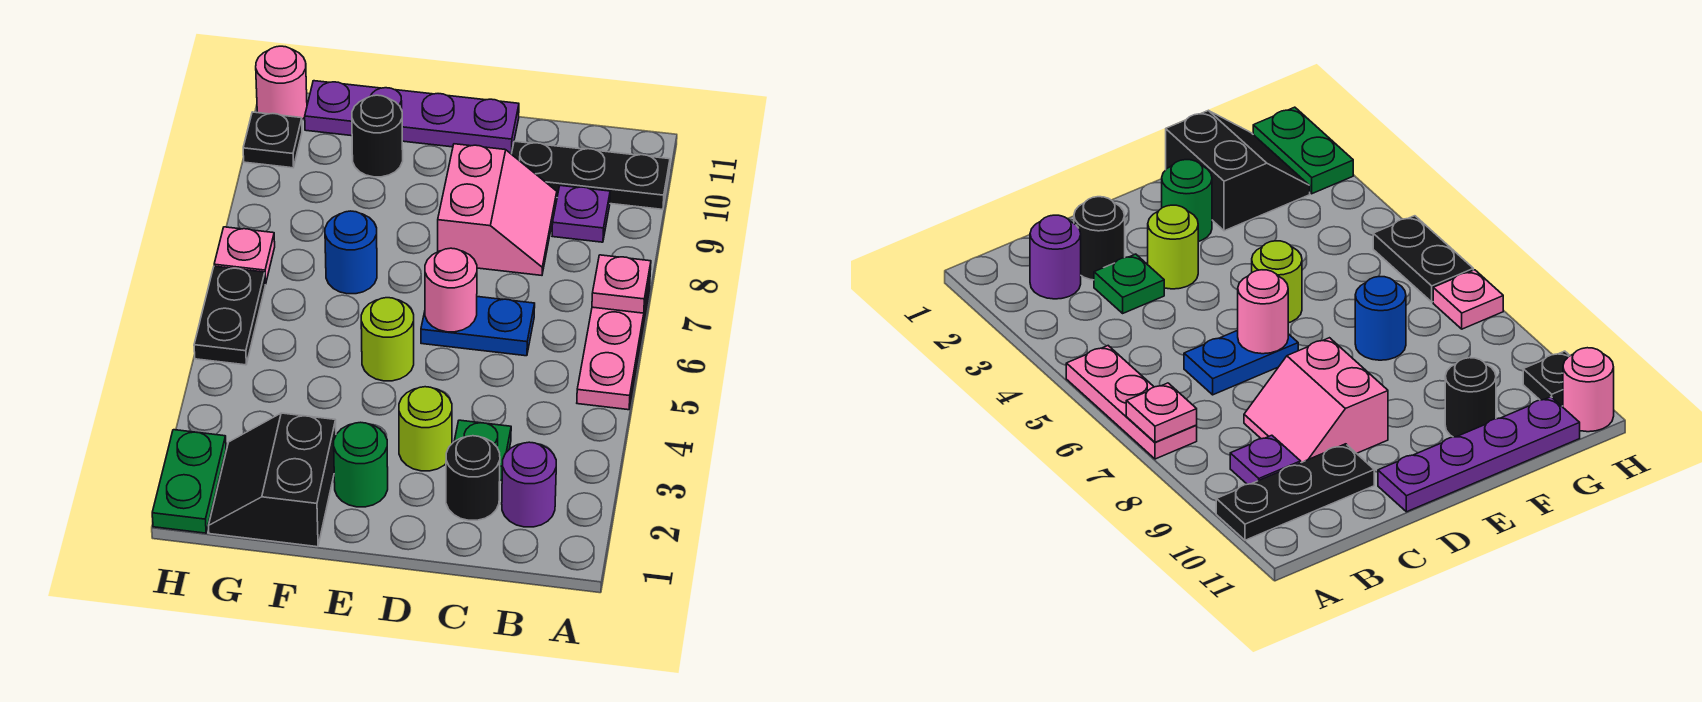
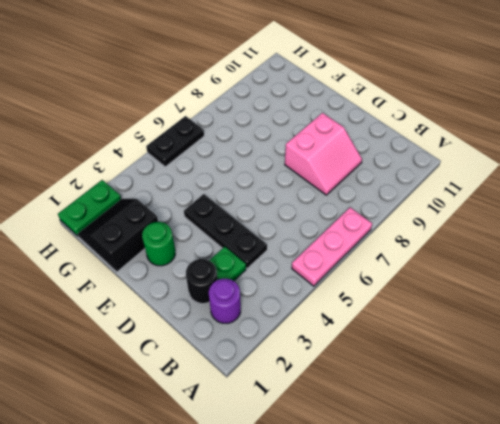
black plate C4:E4 level 1 -> black plate A10:C10 level 1
none -> purple plate B9 level 1
none -> blue plate C6:D6 level 1
none -> lime round brick D3 level 1

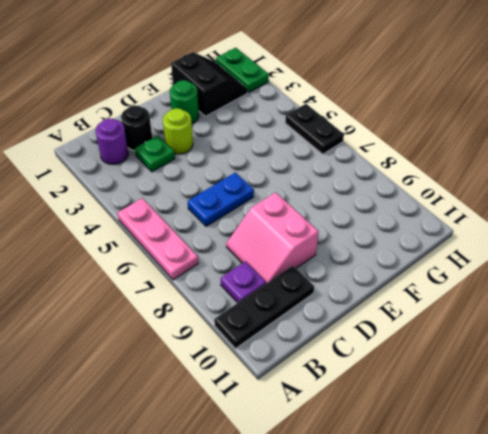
none -> purple plate D11:G11 level 1
none -> lime round brick E5 level 1
none -> blue round brick F7 level 1

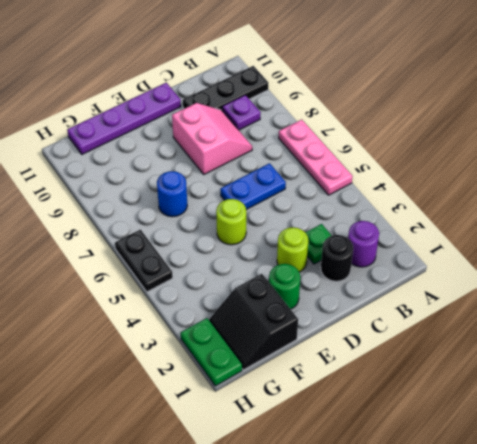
none -> black round brick F10 level 1
none -> pink plate H7 level 1
none -> black plate H10 level 1

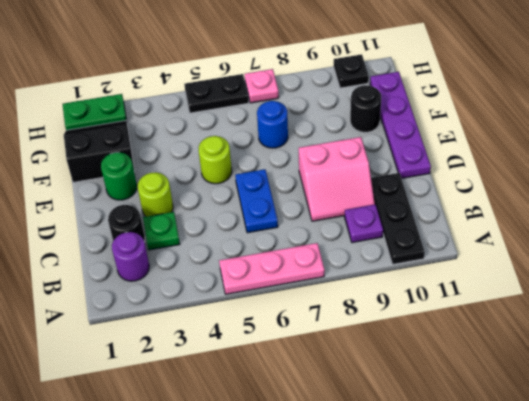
none -> pink round brick H11 level 1
none -> pink plate A7 level 2
none -> pink round brick D6 level 2

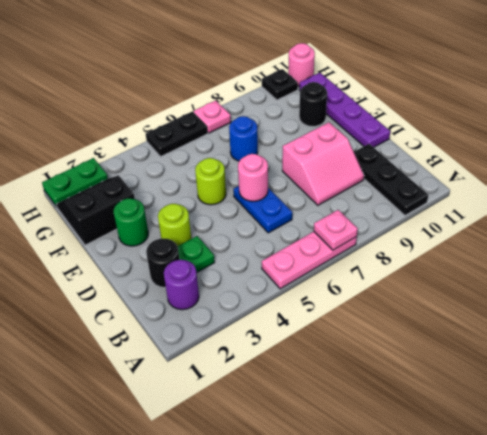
none -> purple plate B9 level 1

